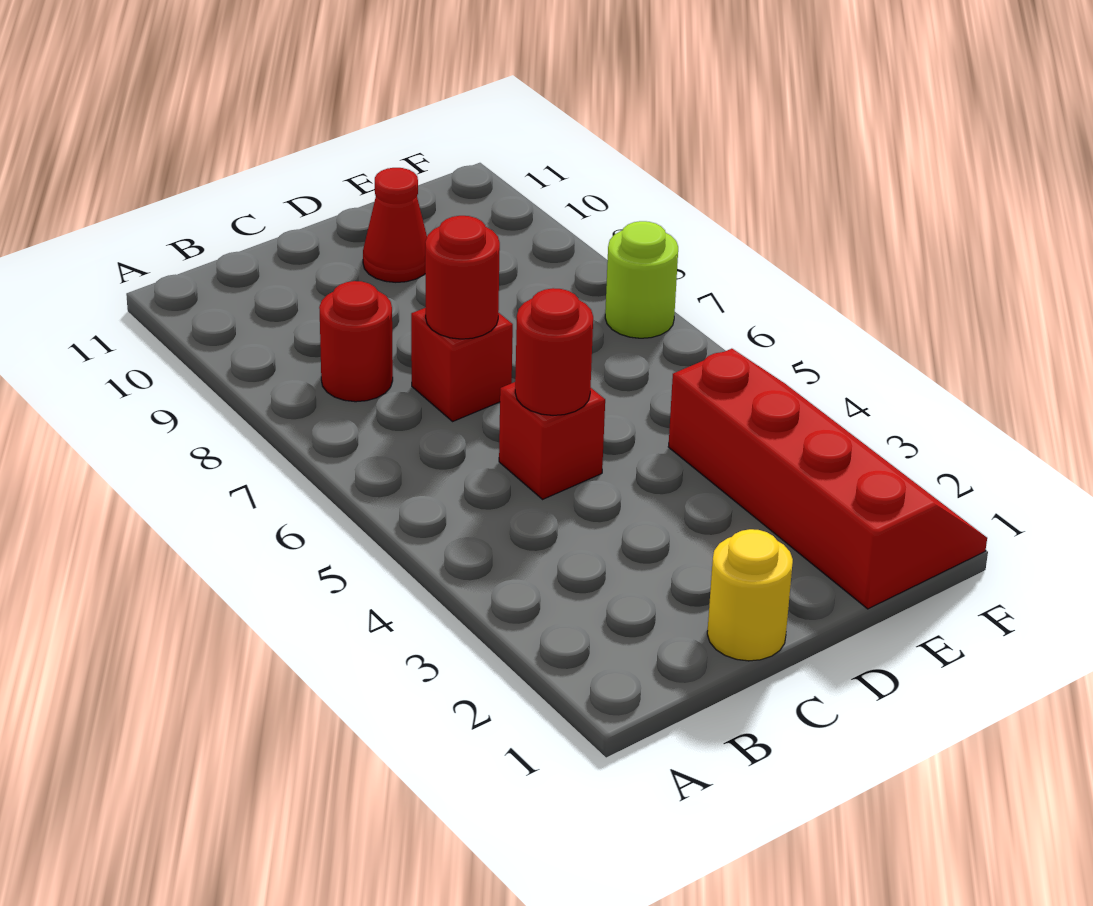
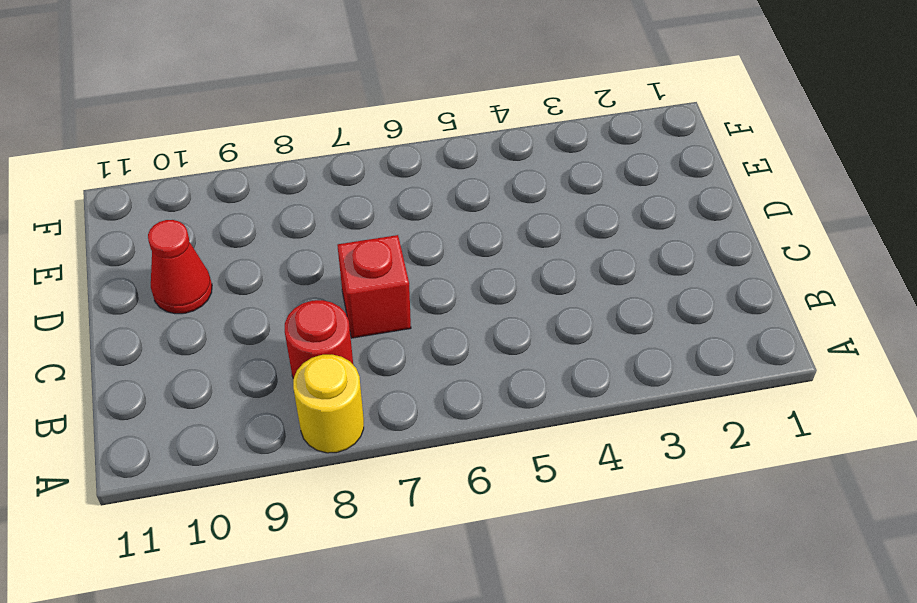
yellow round brick A8 level 1 -> yellow round brick C1 level 1
none -> red brick C5 level 1
none -> red slope E1:F4 level 1 top E

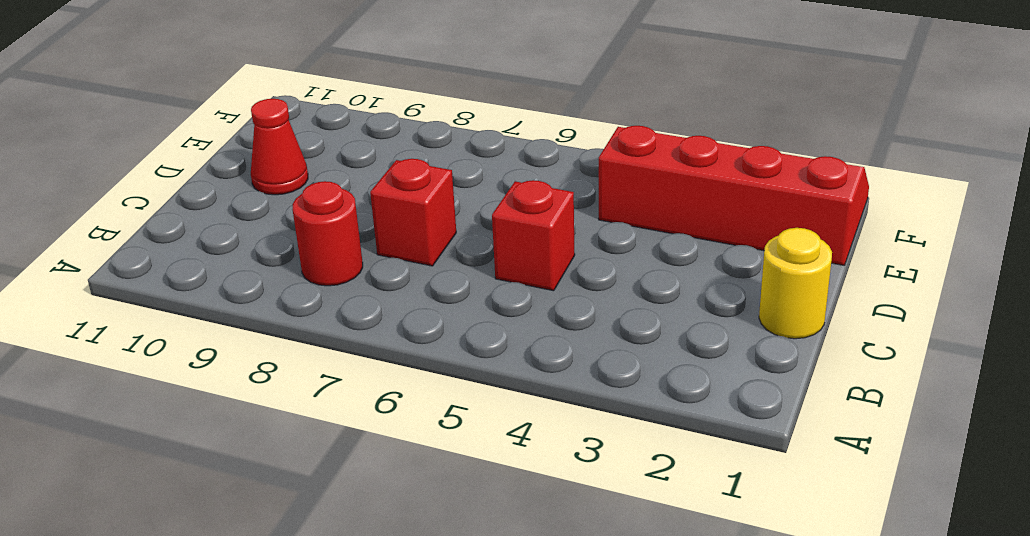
none -> lime round brick F7 level 1
none -> red round brick C5 level 2

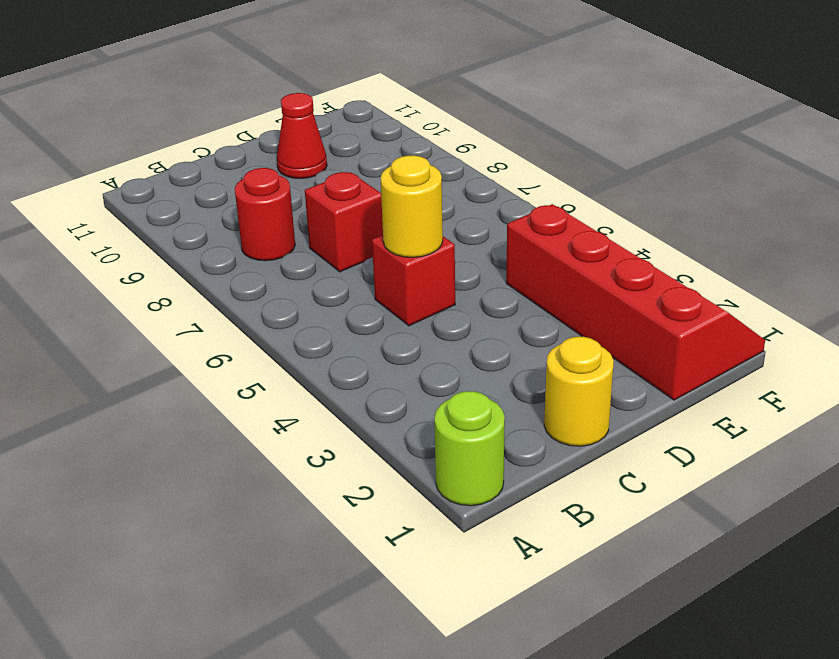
lime round brick A1 level 1 -> lime round brick F7 level 1
yellow round brick C5 level 2 -> red round brick C5 level 2
none -> red round brick C7 level 2

